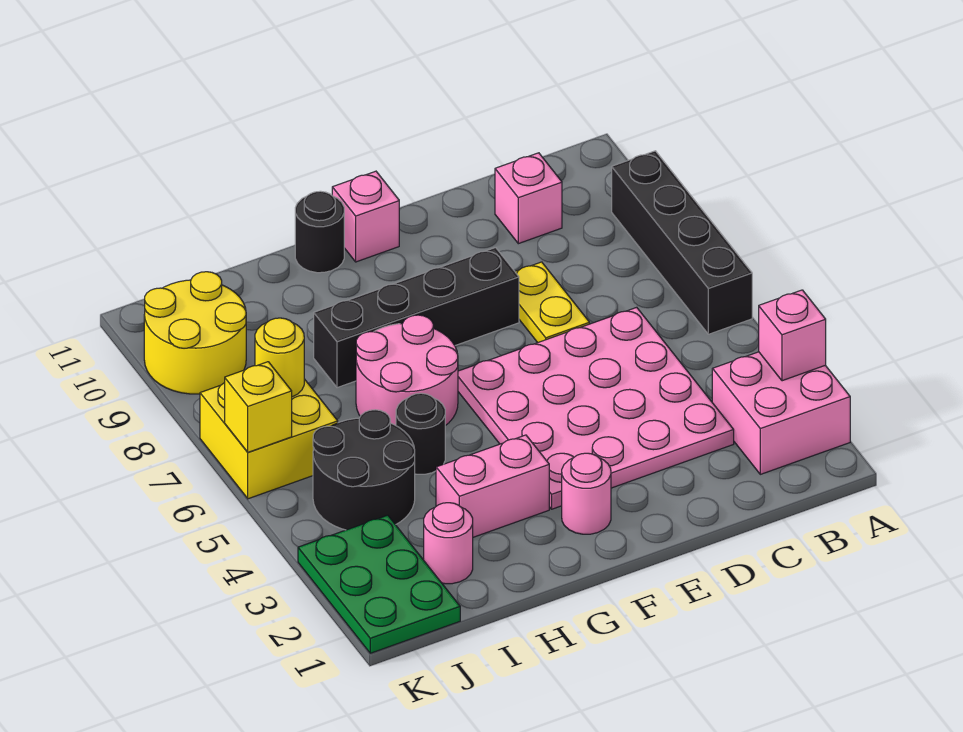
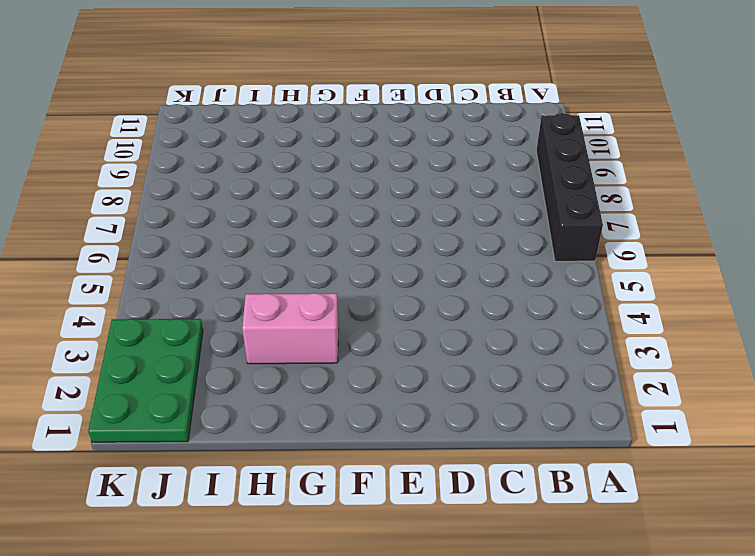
none -> pink brick A2:B3 level 1
none -> pink plate C3:F6 level 1
none -> pink brick C10 level 1

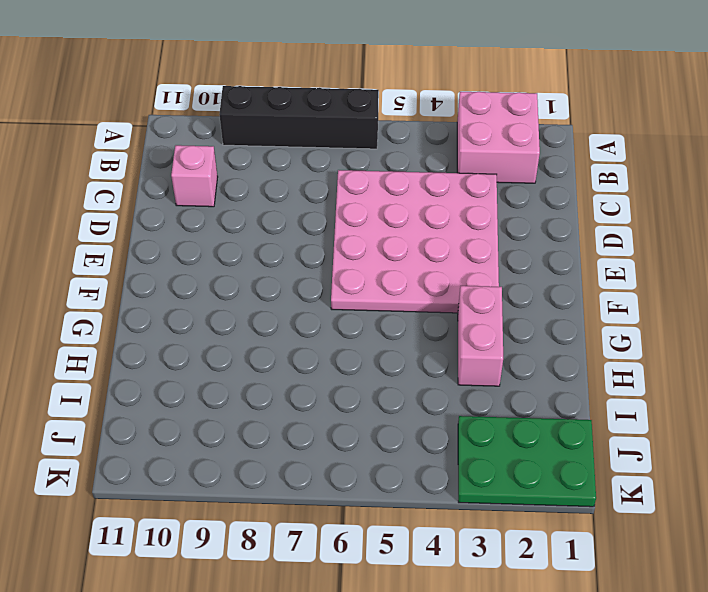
none -> yellow plate D7:D8 level 1
none -> black brick E8:H8 level 1
none -> pink round brick F2 level 1

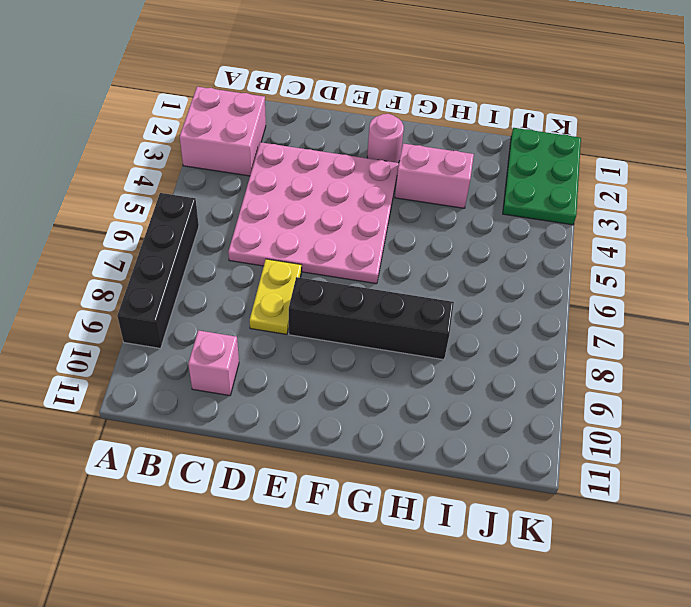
none -> pink brick F11 level 1
none -> pink round brick G6:H7 level 1
none -> black round brick G11 level 1

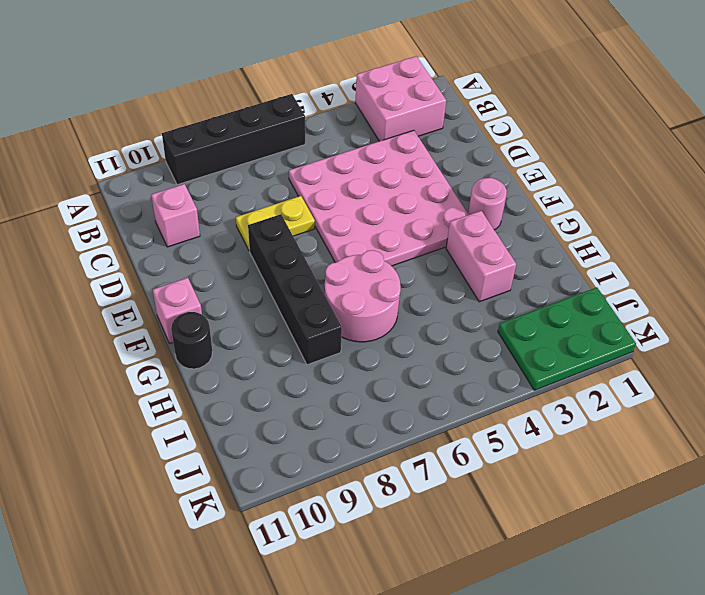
none -> black round brick H5 level 1
none -> pink round brick I2 level 1
none -> black round brick I4:J5 level 1

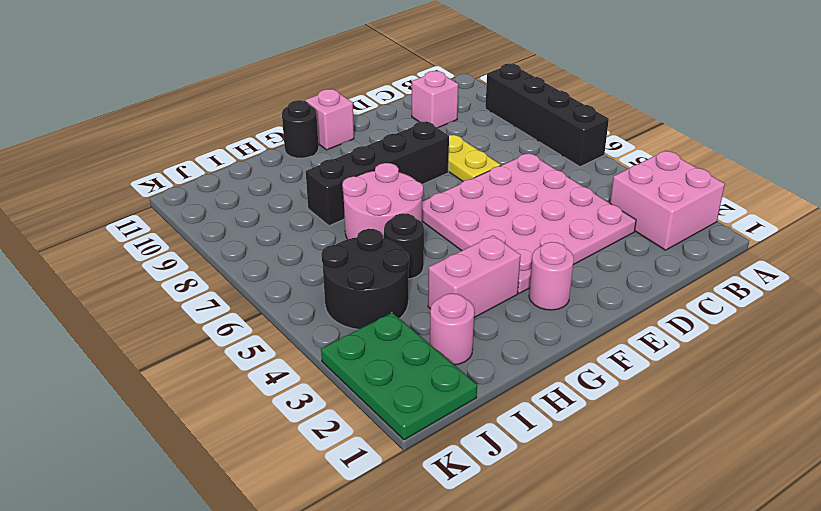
none -> yellow brick J6:K7 level 1
none -> yellow round brick J9:K10 level 1
none -> pink brick A3 level 2

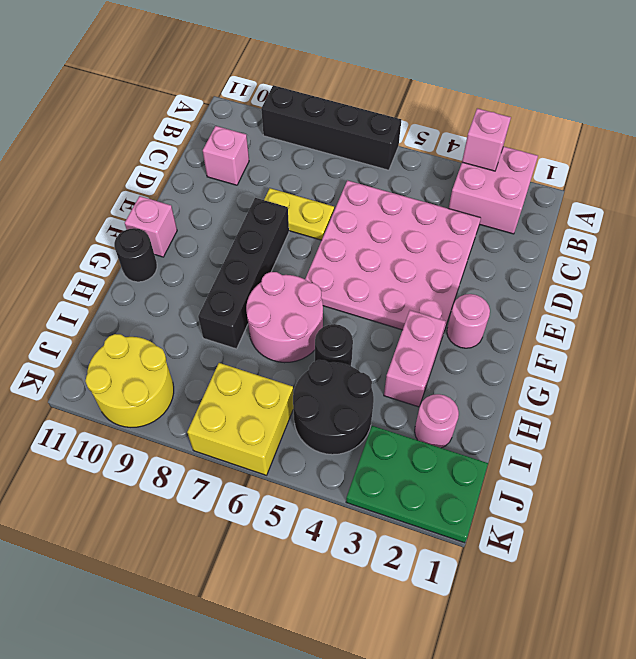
none -> yellow round brick J7 level 2
none -> yellow brick K6 level 2

